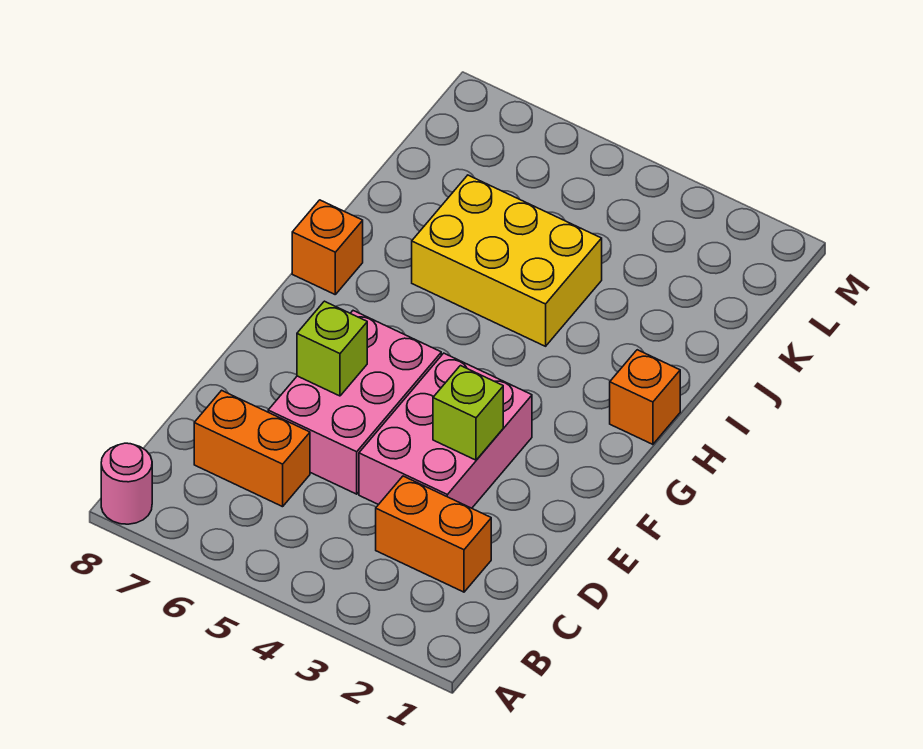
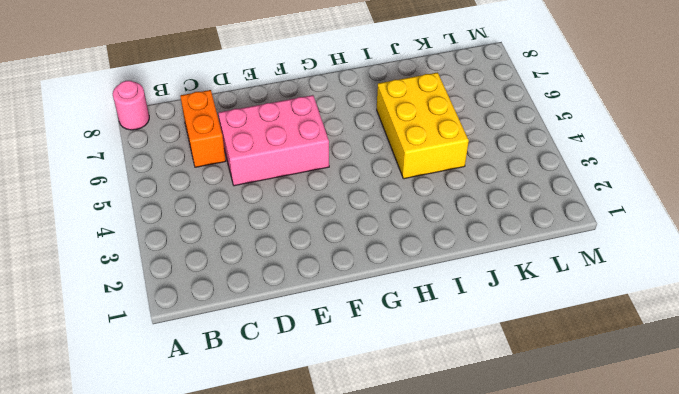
none -> orange brick C2:C3 level 1
none -> pink brick D3:F4 level 1

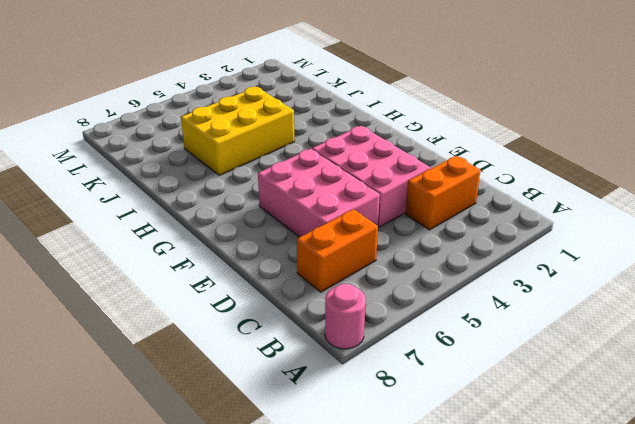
none -> orange brick H1 level 1
none -> orange brick H8 level 1

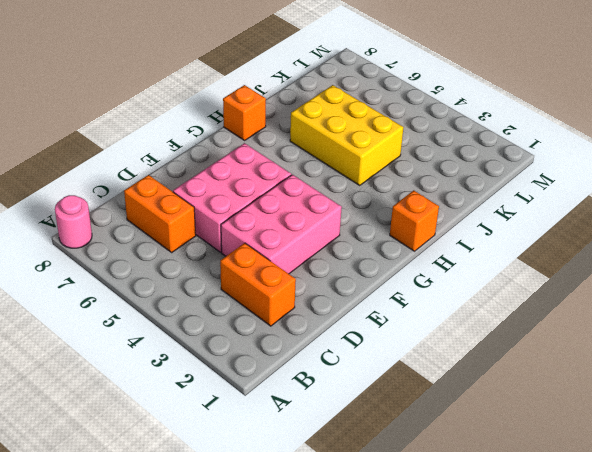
none -> lime brick E3 level 2
none -> lime brick E6 level 2

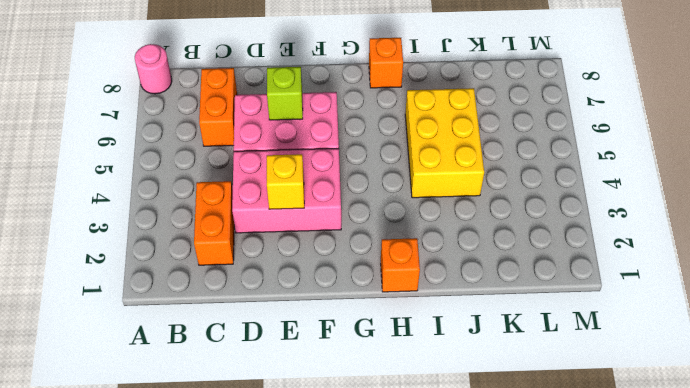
yellow brick E3 level 2 -> lime brick E3 level 2

